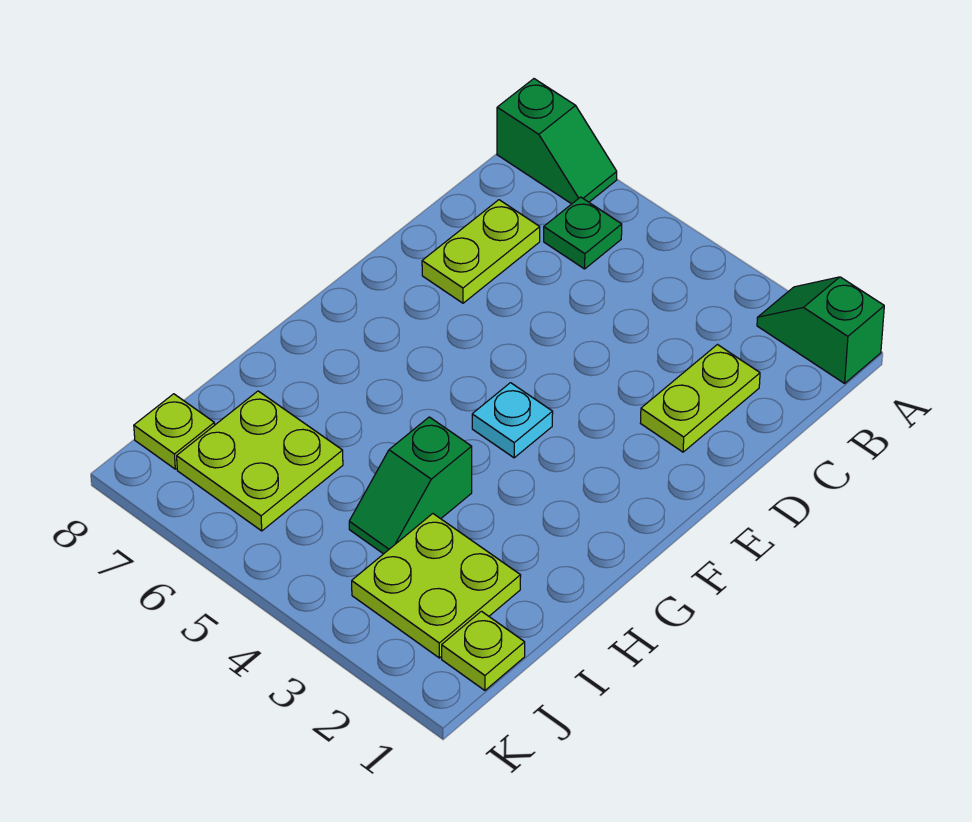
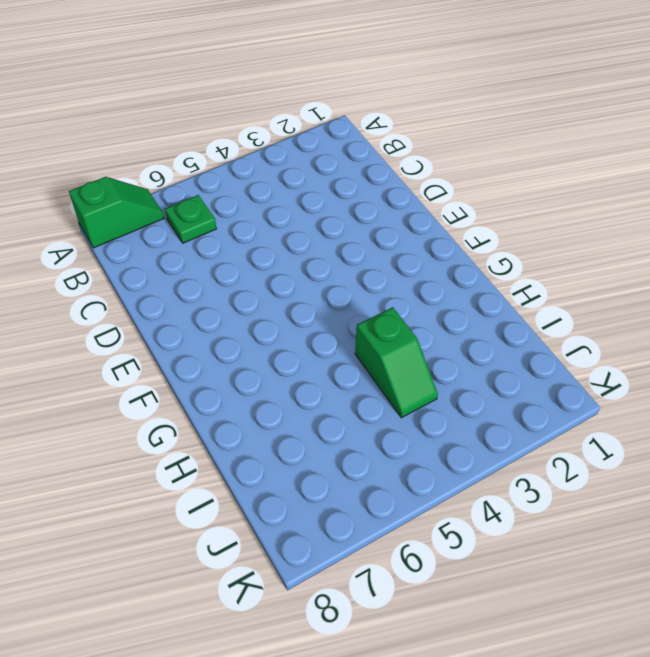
none -> green slope A1:A2 level 1 top 1
none -> lime plate C2:D2 level 1

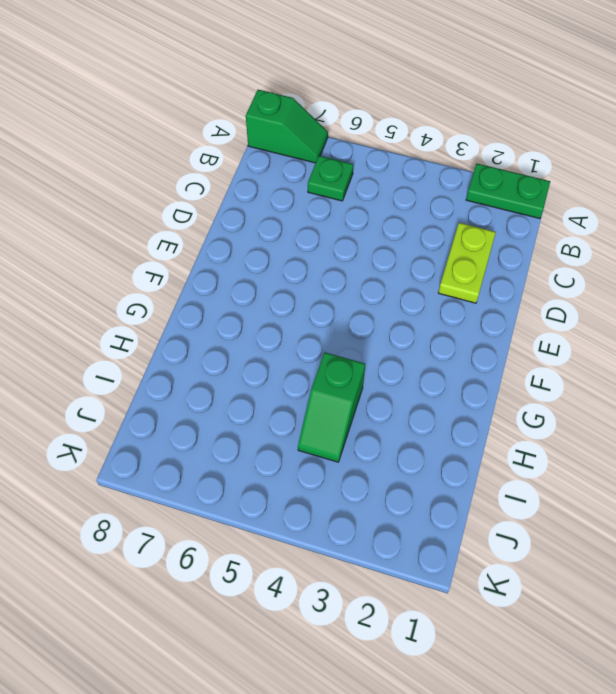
green plate A1:A2 level 1 -> green slope A1:A2 level 1 top 1
none -> lime plate C7:D7 level 1
none -> cyan plate F4 level 1

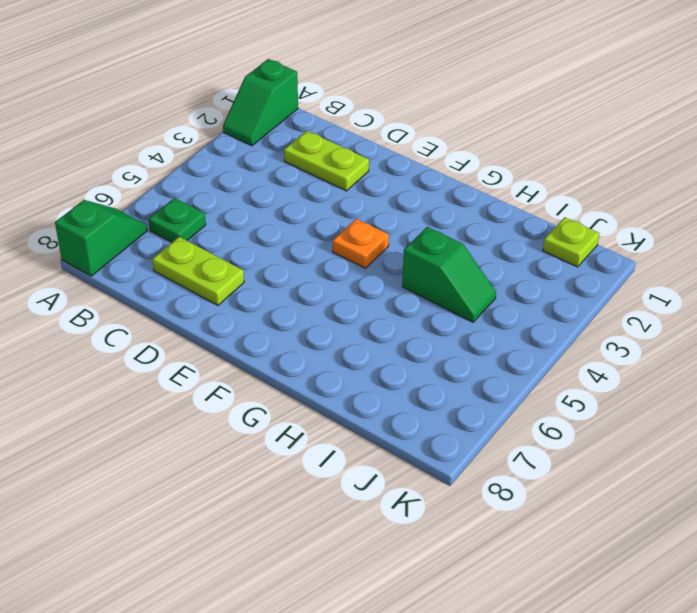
orange plate F4 level 1 -> cyan plate F4 level 1
none -> lime plate I2:J3 level 1
none -> lime plate I6:J7 level 1

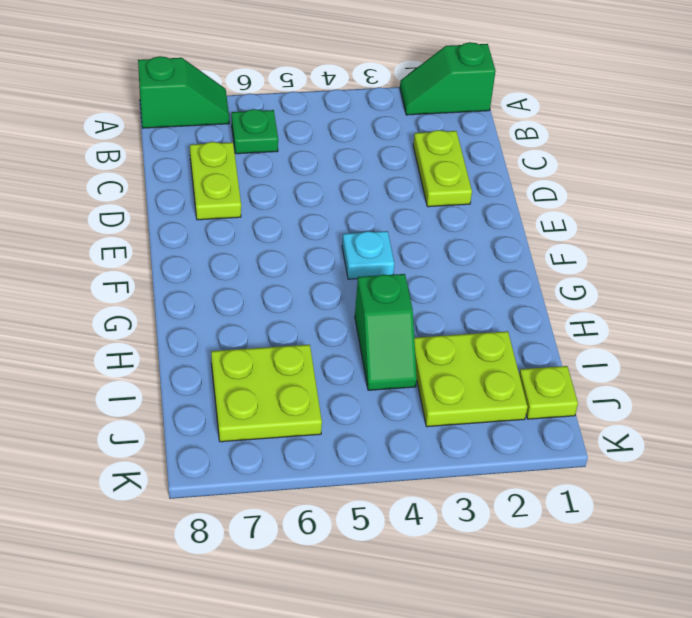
none -> lime plate J8 level 1

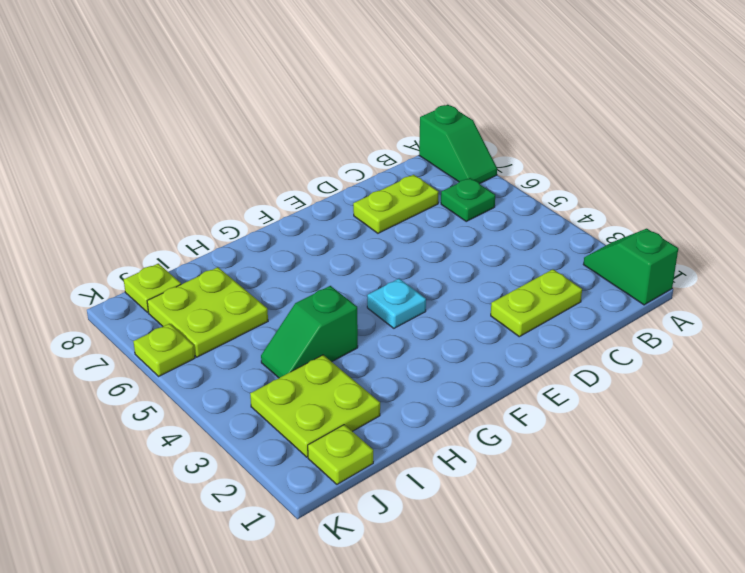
lime plate K6 level 1 -> none

